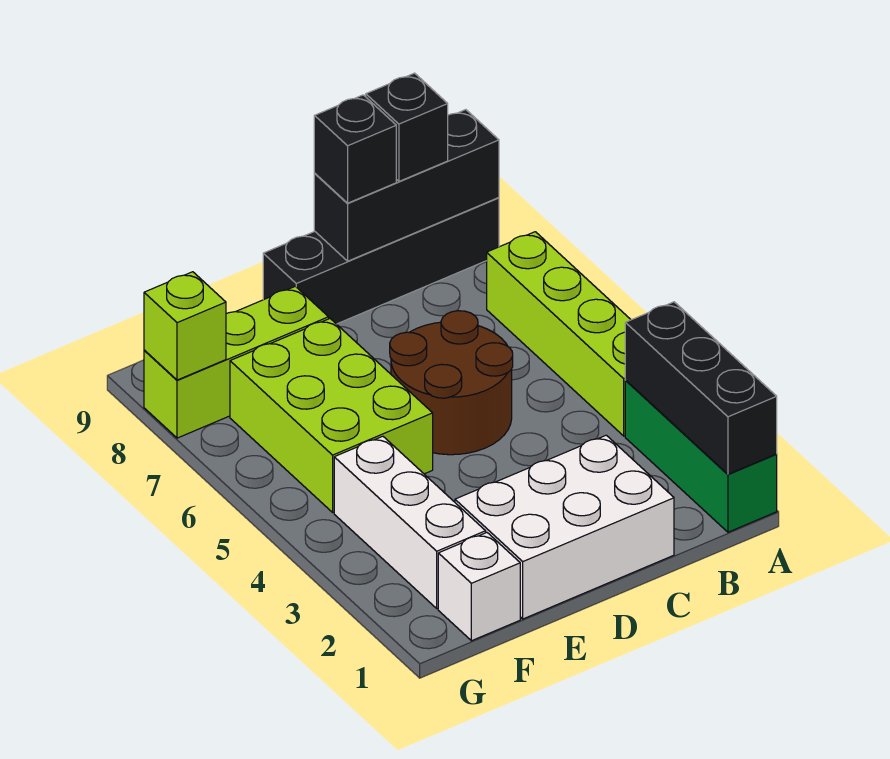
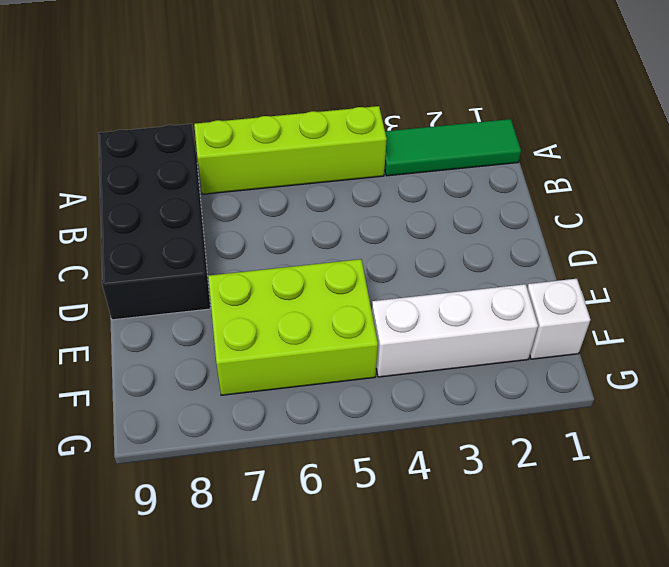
green tile A1:A3 level 1 -> green brick A1:A3 level 1
black brick A8:D9 level 1 -> black brick A9:D9 level 1
none -> white brick C1:E2 level 1
none -> brown round brick C5:D6 level 1
none -> lime brick E8:G8 level 1

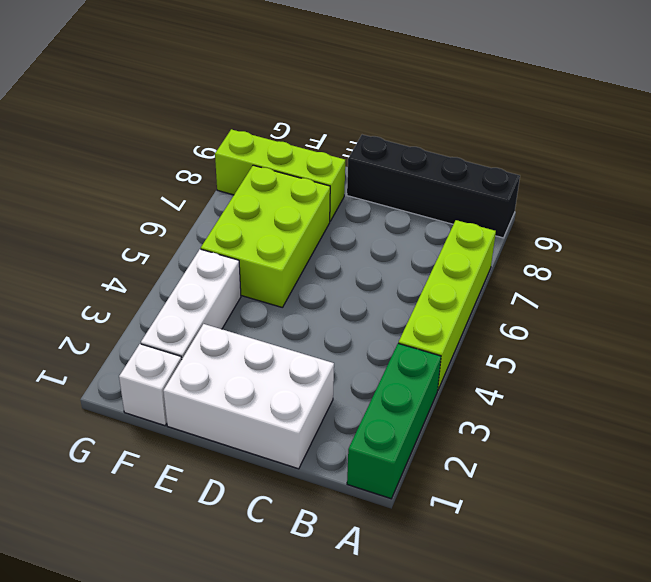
none -> brown round brick C5:D6 level 1
none -> black brick A1:A3 level 2
none -> black brick A9:C9 level 2

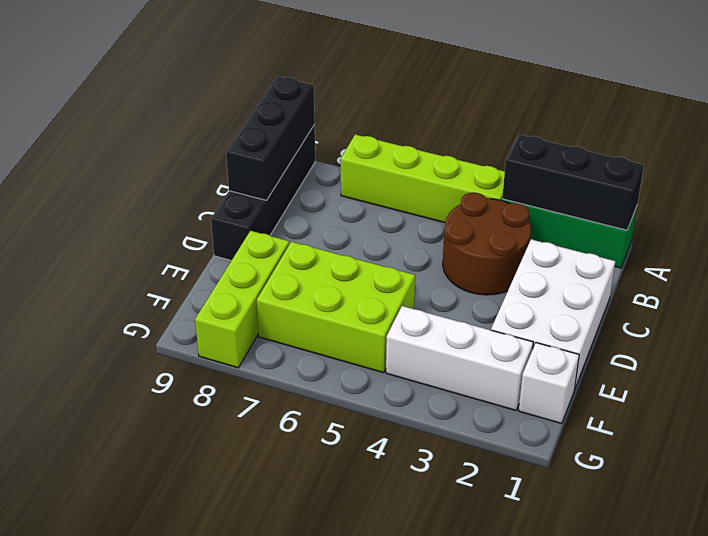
brown round brick B3:C4 level 1 -> brown round brick C5:D6 level 1
none -> lime brick G8 level 2
none -> black brick B9 level 3
none -> black brick C9 level 3

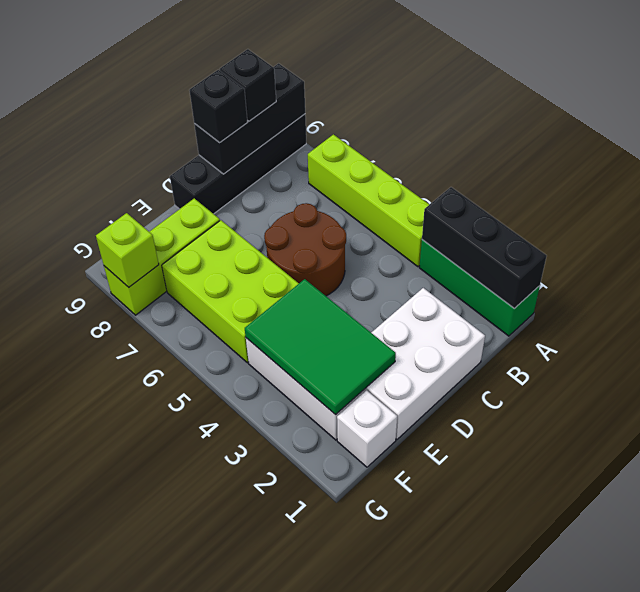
green tile E2:F4 level 2 -> none

